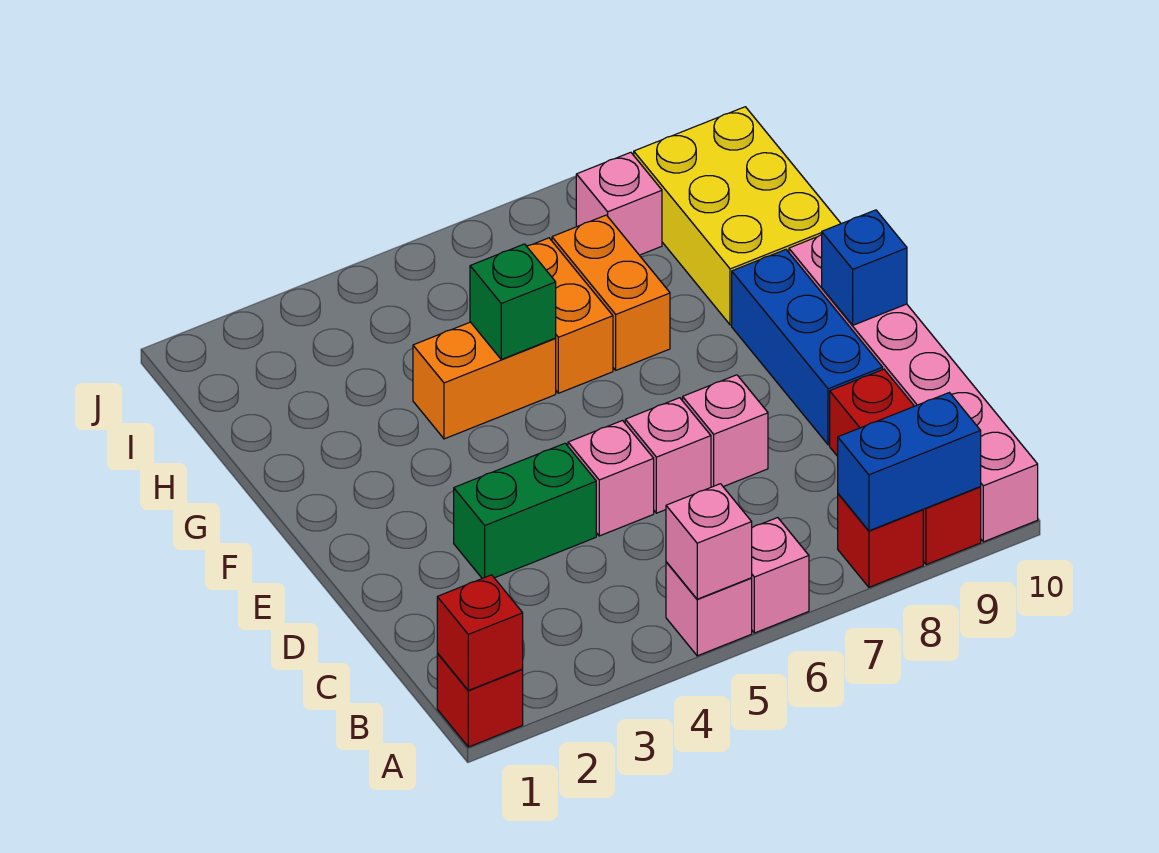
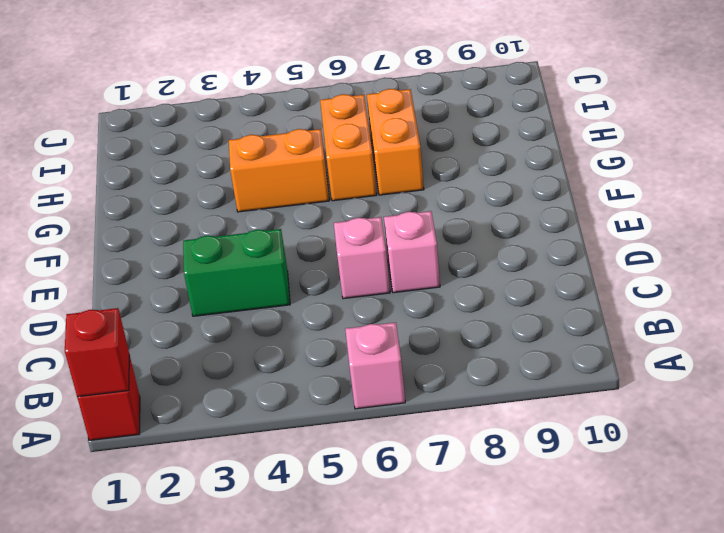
none -> pink brick A5 level 1
none -> red brick A8 level 1
none -> red brick A9:C9 level 1

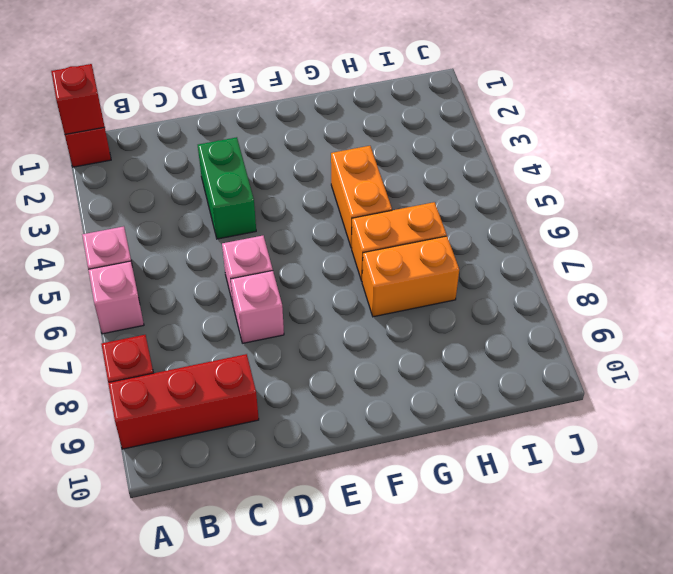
none -> pink brick A10:F10 level 1
none -> pink brick D5 level 1
none -> blue brick D9:F9 level 1

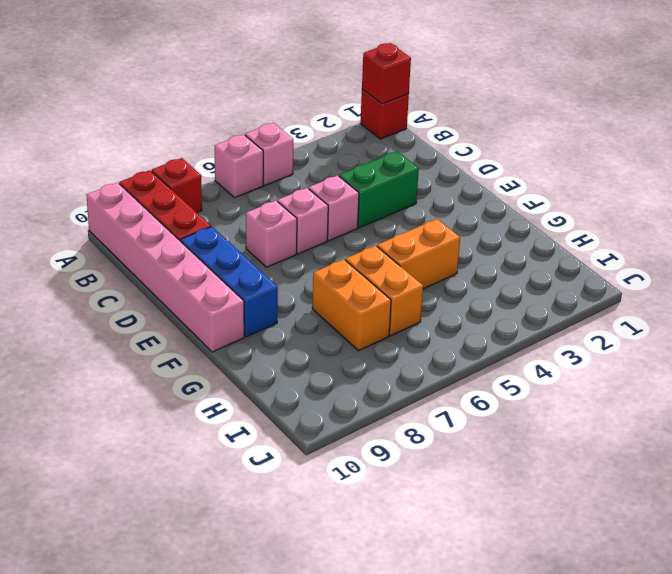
none -> yellow brick G9:I10 level 1
none -> pink brick I8 level 1
none -> pink brick A5 level 2

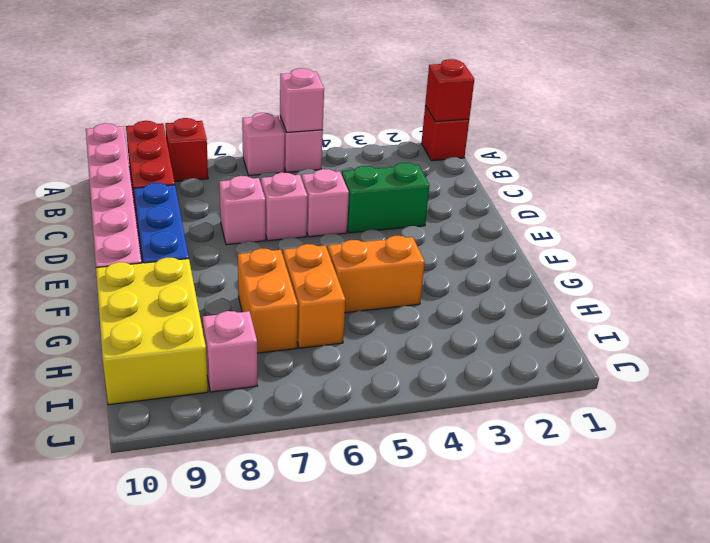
none -> blue brick A8:A9 level 2
none -> blue brick E10 level 2
none -> green brick G5 level 2

